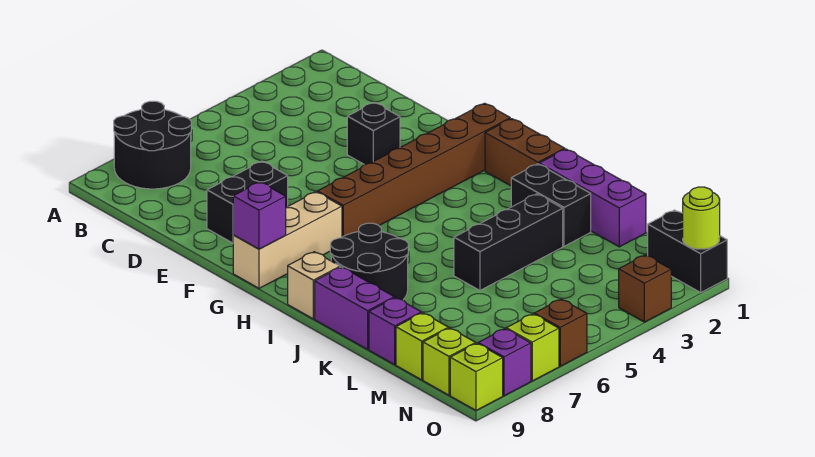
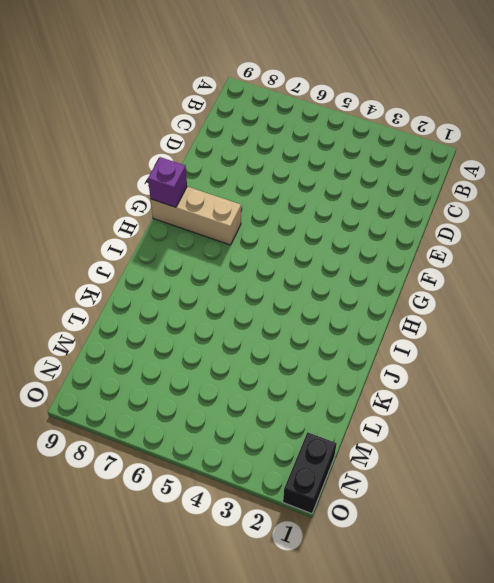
none -> black round brick A7:B8 level 1
none -> black brick E3 level 1
none -> black brick E7:E8 level 1

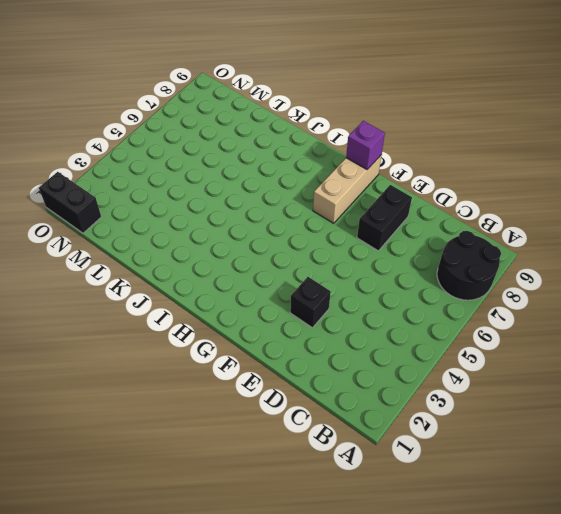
none -> brown brick G1:G6 level 1
none -> brown brick H1:I1 level 1
none -> black round brick I7:J8 level 1

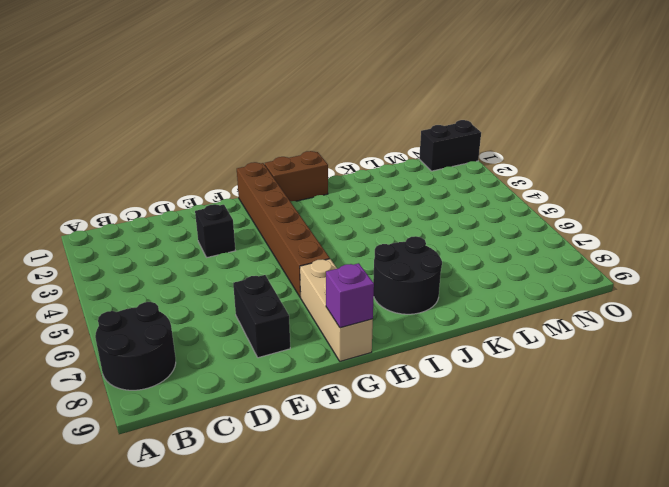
none -> tan brick I9 level 1
none -> purple brick J1:L1 level 1
none -> black brick J2:K2 level 1

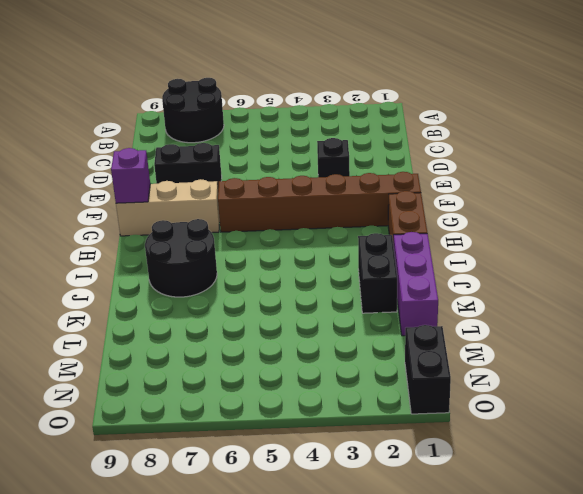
none -> tan brick I9 level 1
none -> purple brick J9:K9 level 1
none -> black brick K3:K5 level 1

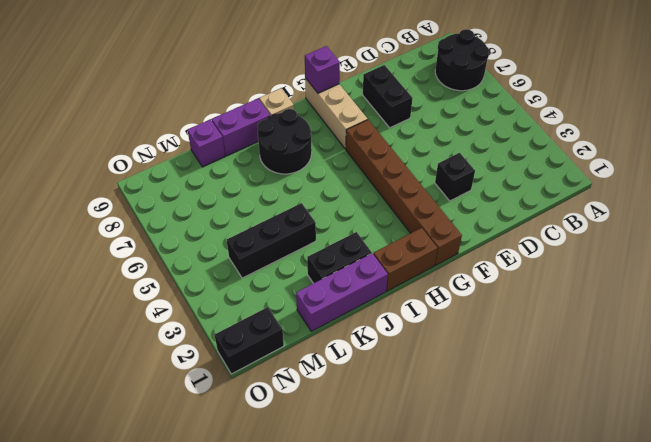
black brick K4:M4 level 1 -> black brick K3:K5 level 1
none -> lime brick M9 level 1
none -> lime brick N9 level 1
none -> brown brick O3 level 1

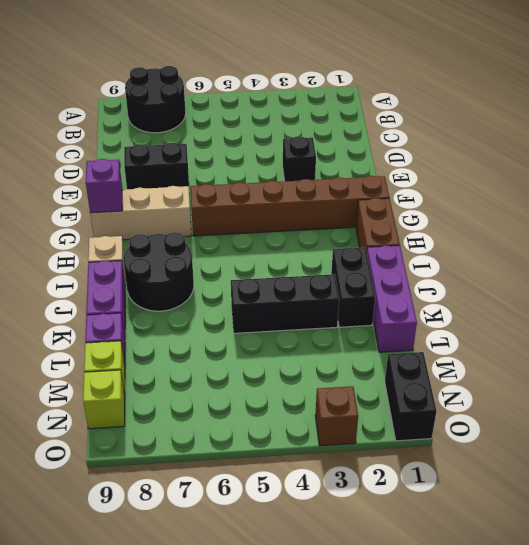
none -> brown brick O6 level 1
none -> lime brick O7 level 1
none -> purple brick O8 level 1

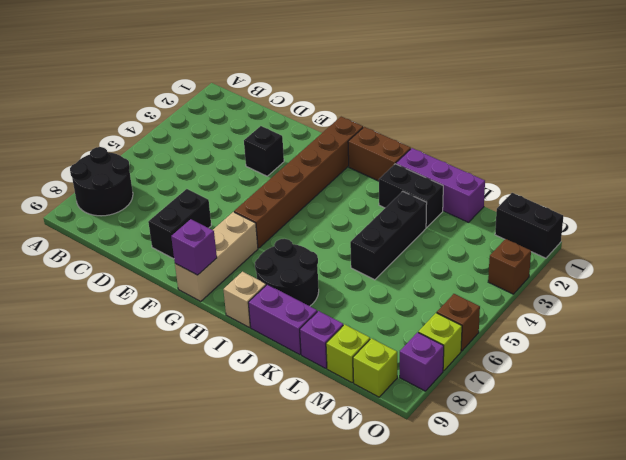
none -> lime brick O9 level 1
none -> lime round brick O1 level 2

